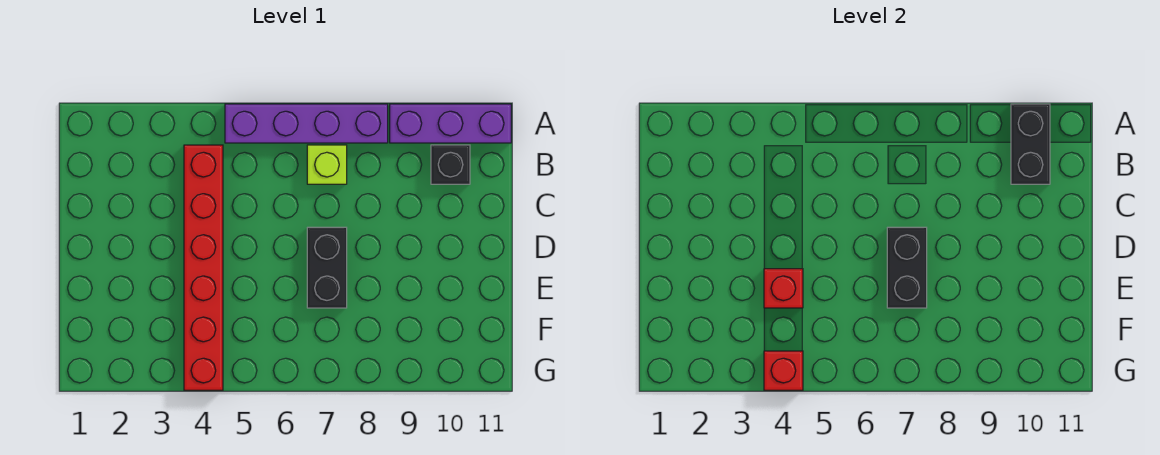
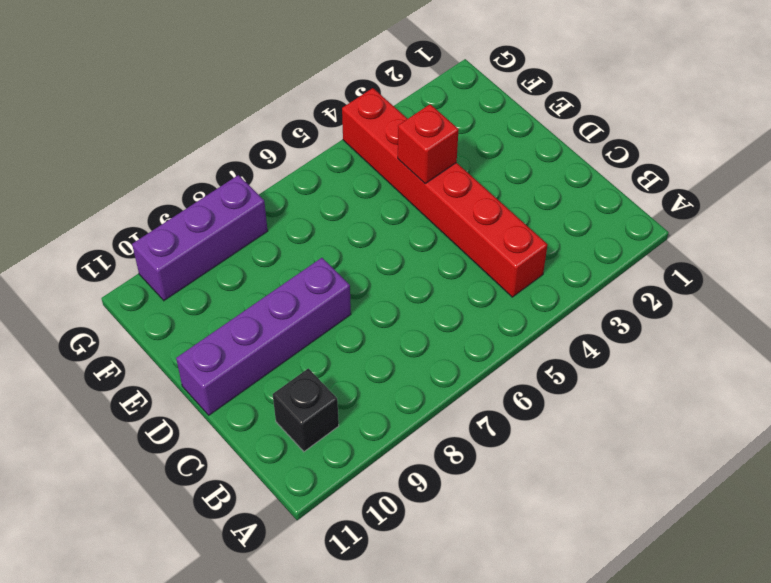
purple brick D8:D11 level 1 -> purple brick A5:A8 level 1
purple brick G8:G10 level 1 -> purple brick A9:A11 level 1
none -> lime brick B7 level 1
none -> black brick D7:E7 level 1

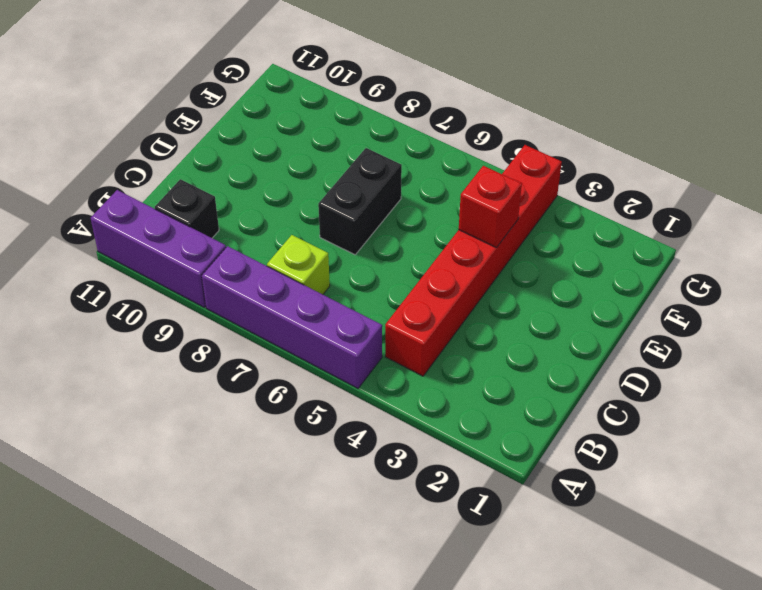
none -> black brick A10:B10 level 2
none -> black brick D7:E7 level 2

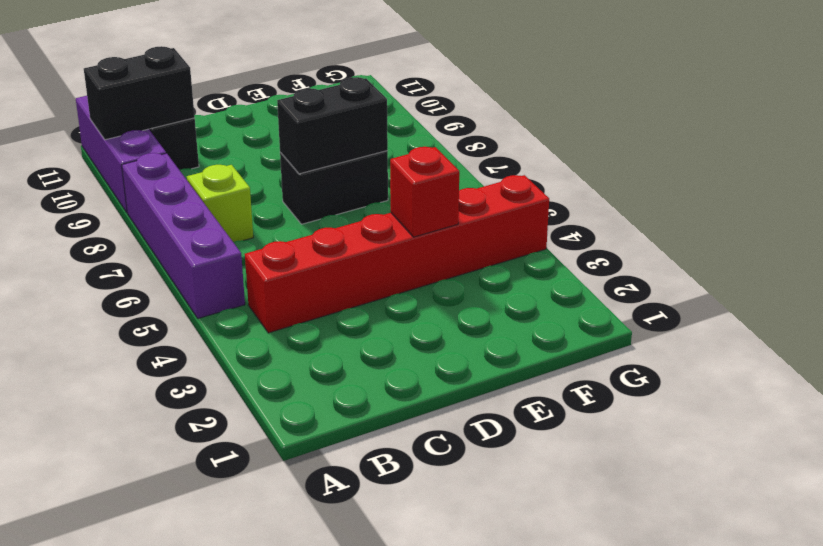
none -> red brick G4 level 2

